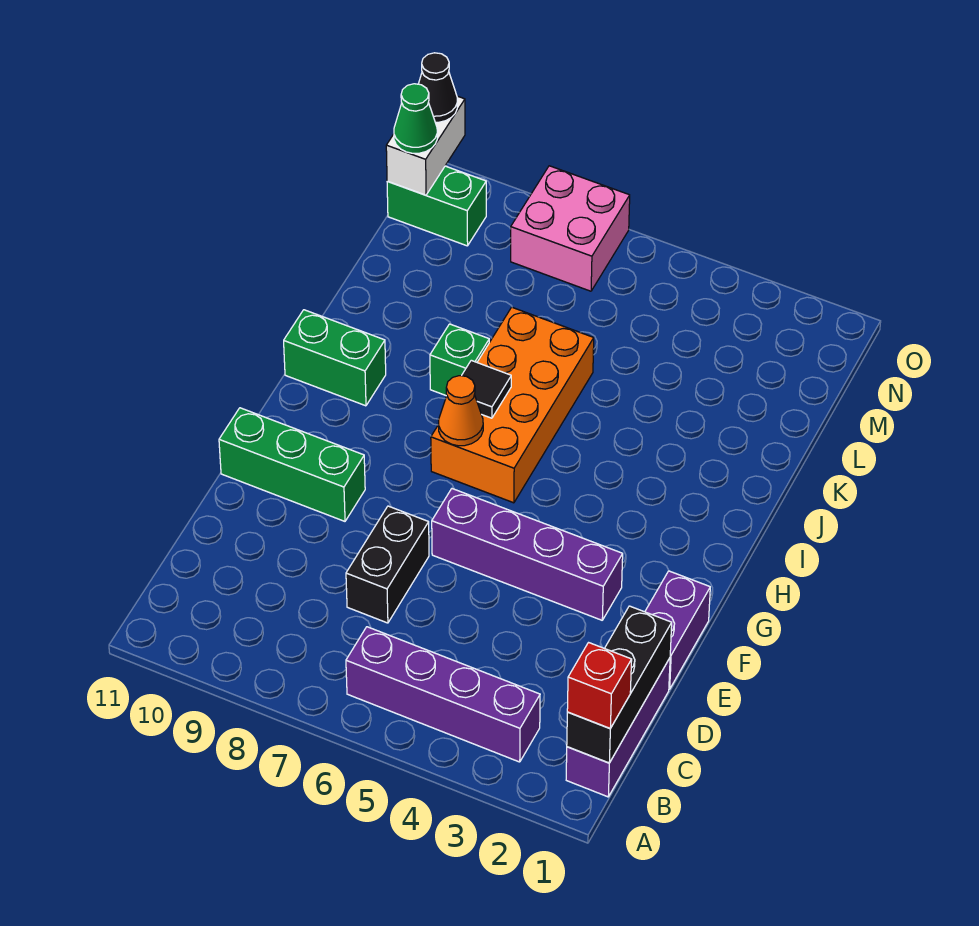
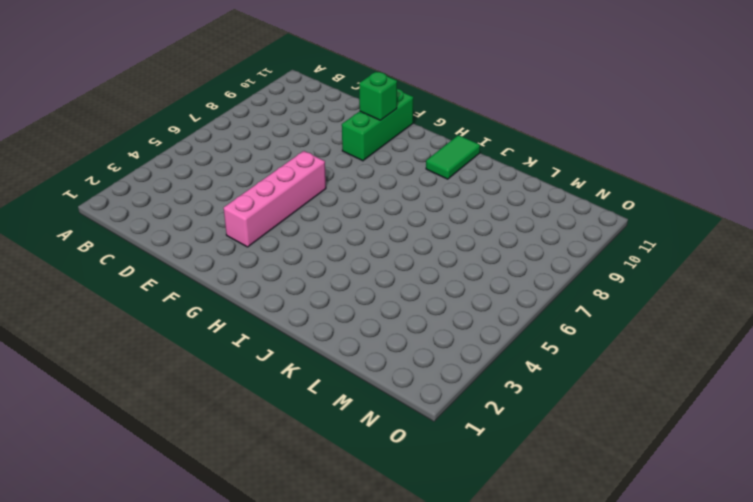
pink brick F3:F6 level 1 -> purple brick F3:F6 level 1
green brick F10 level 2 -> green brick J8 level 1
green tile I10:I11 level 1 -> green brick I10:I11 level 1
none -> purple brick B1:D1 level 1
none -> purple brick B3:B6 level 1
none -> black brick D7:E7 level 1

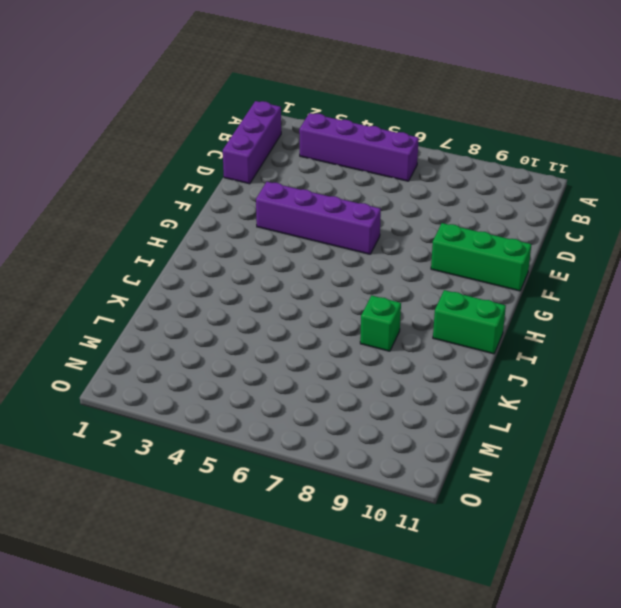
none -> black brick D7:E7 level 1
none -> purple brick E1:F1 level 1
none -> orange brick H6:K7 level 1

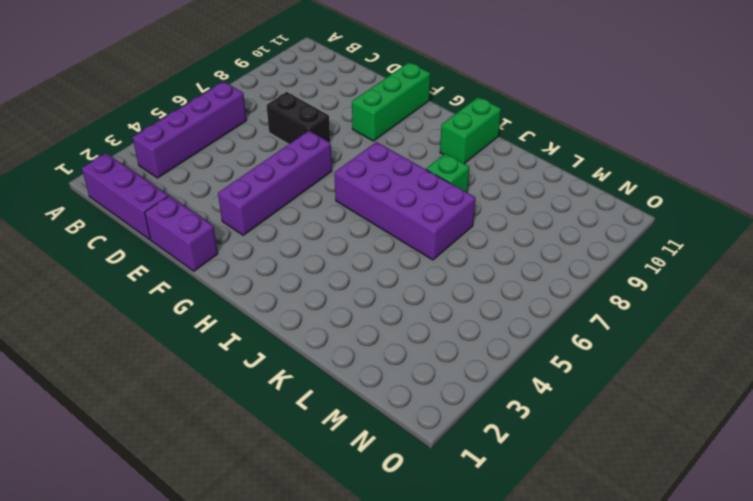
purple brick H6:K7 level 1 -> orange brick H6:K7 level 1
none -> pink brick N7:O8 level 1
none -> green brick N10:N11 level 1
none -> black brick B1:D1 level 2

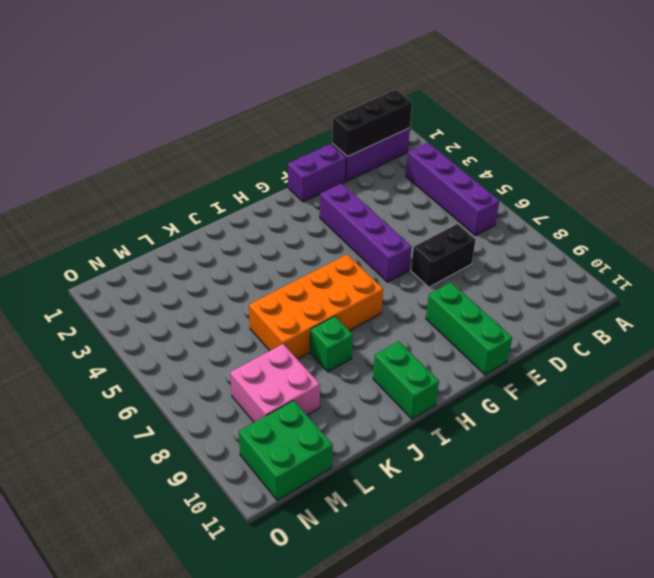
pink brick L8:M9 level 1 -> pink brick N7:O8 level 1
green brick M10:N11 level 1 -> green brick N10:N11 level 1
none -> orange cone H7 level 2
none -> black tile I7 level 2
none -> white brick N11:O11 level 2

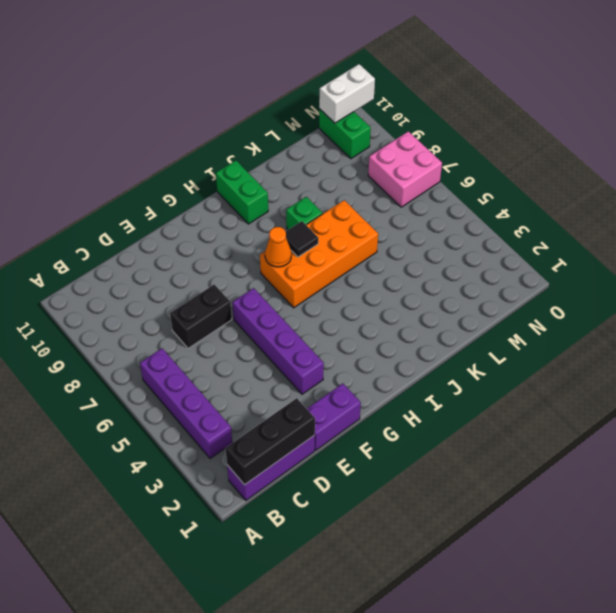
none -> green brick F9:F11 level 1
none -> red brick B1 level 3
none -> green cone N11 level 3

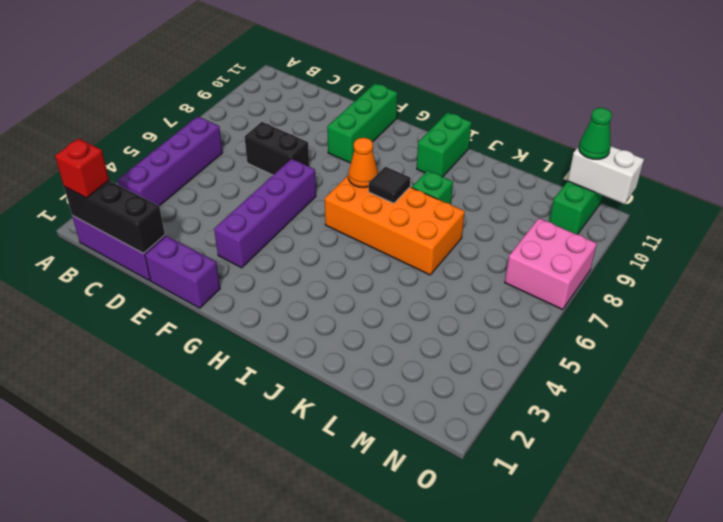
none -> black cone O11 level 3

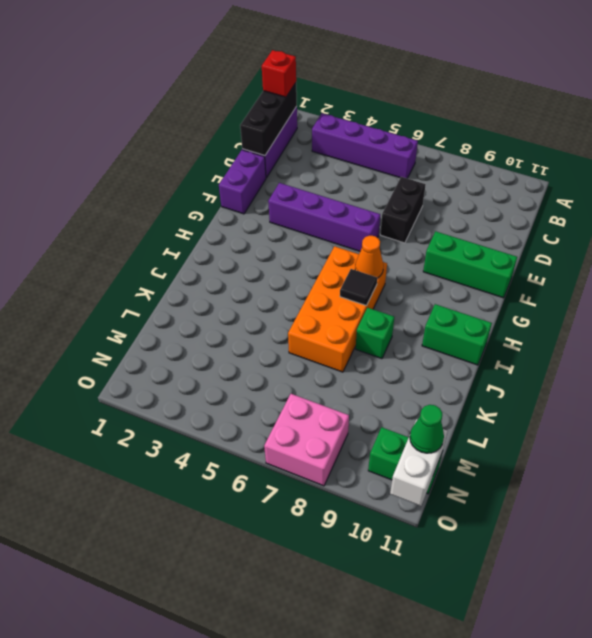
none -> black cone O11 level 3

